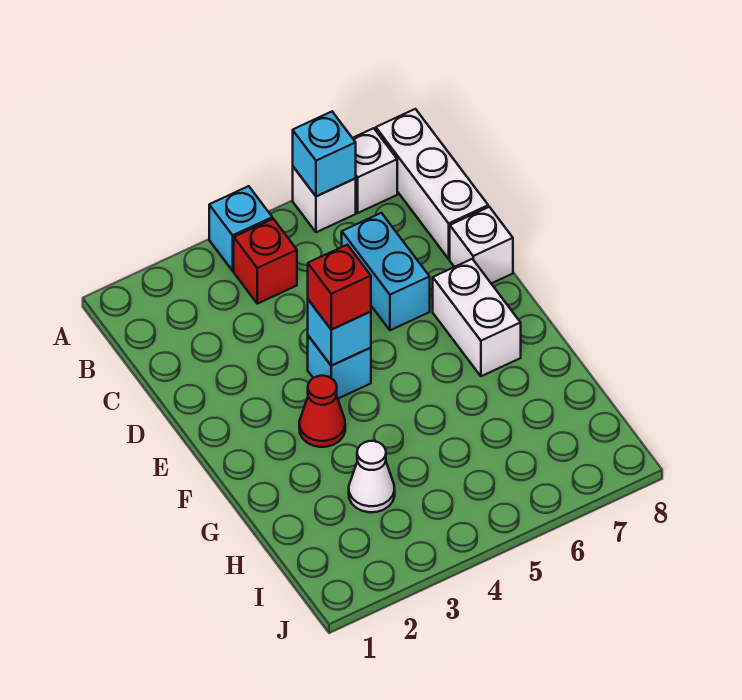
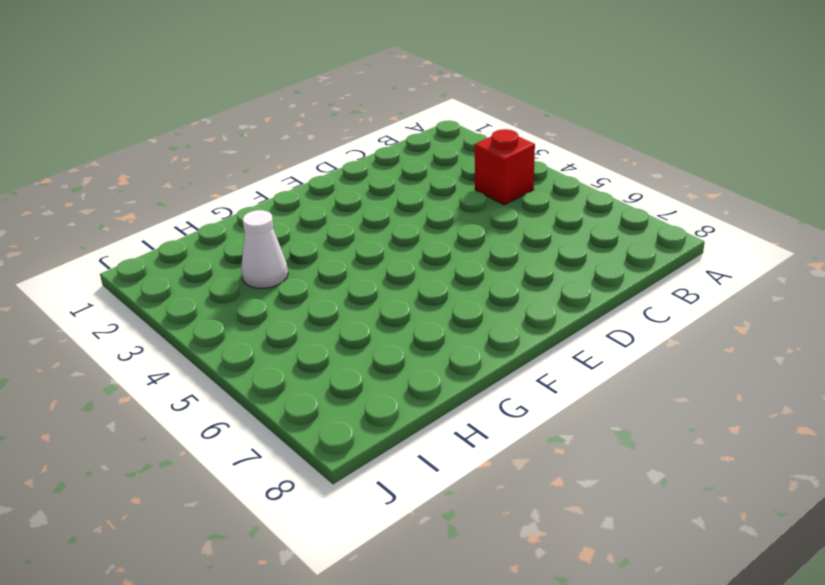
none -> cyan brick A4 level 1
none -> white brick A6 level 1
none -> white brick A7 level 1

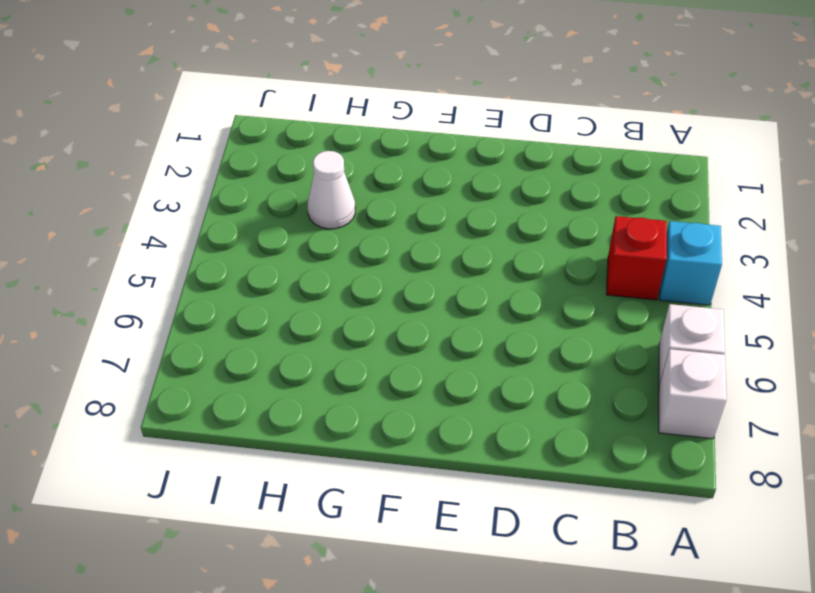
none -> white brick A8:C8 level 1
none -> cyan brick C6:D6 level 1
none -> white brick D8 level 1

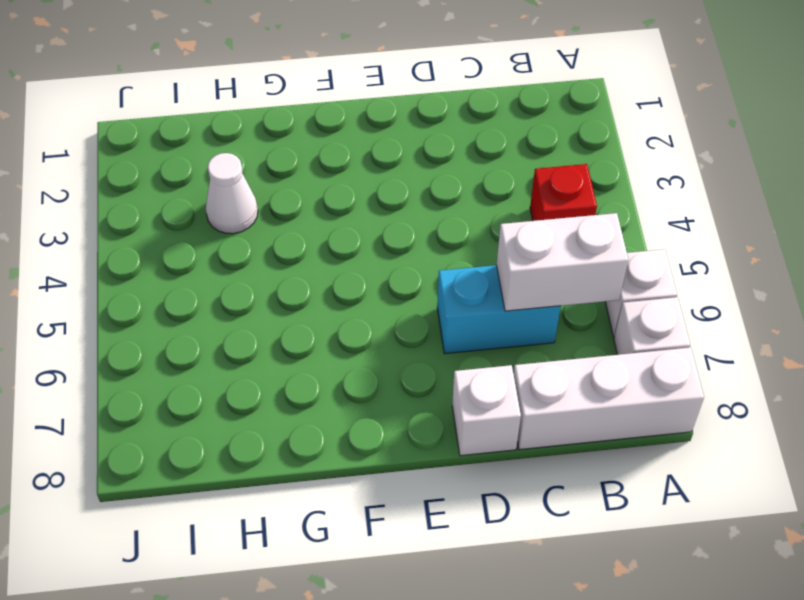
white brick B6:C6 level 2 -> white brick E7:F7 level 1
none -> cyan brick A4 level 1
none -> cyan brick E4 level 1
none -> red cone F3 level 1

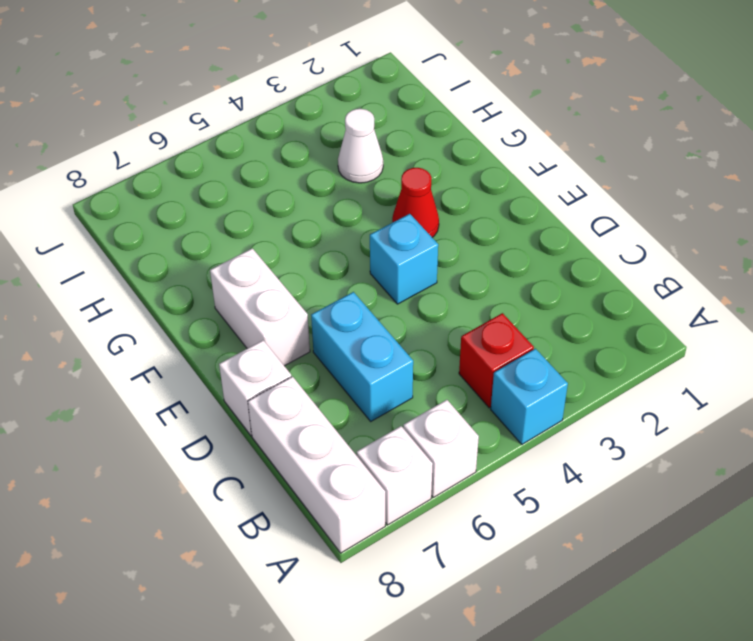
none -> cyan brick A6 level 2
none -> cyan brick E4 level 2
none -> red brick E4 level 3

